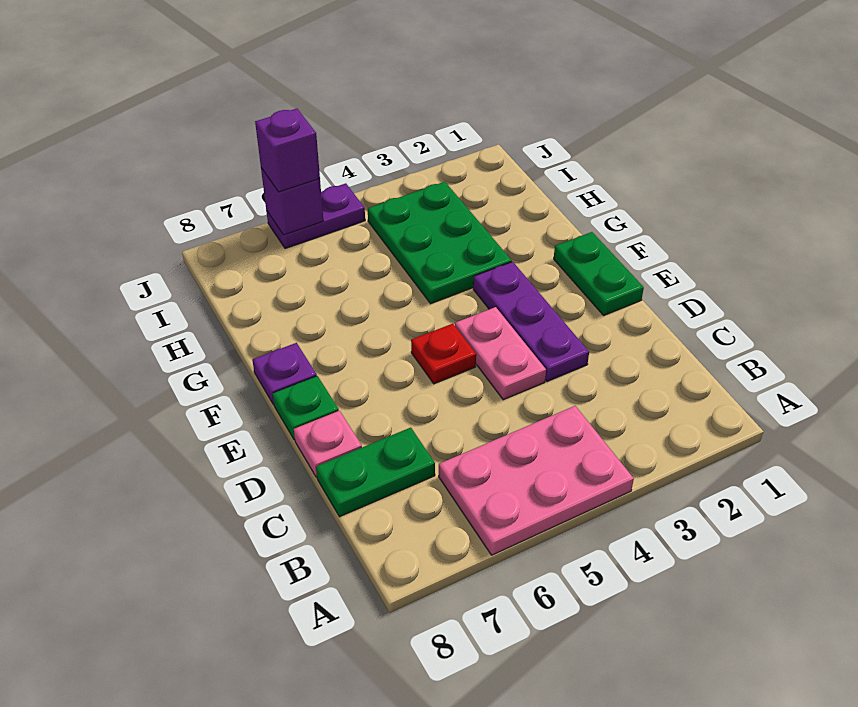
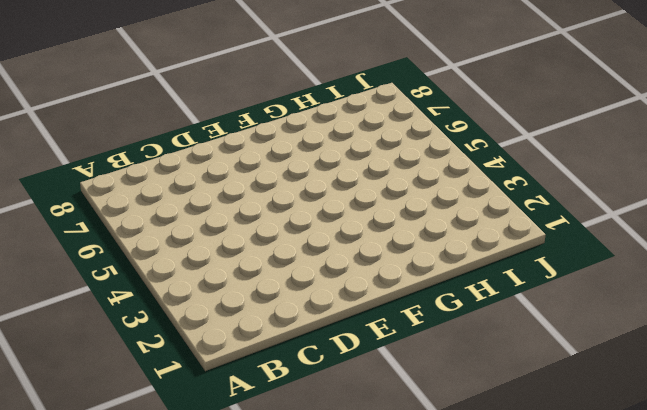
none -> pink plate A4:B6 level 1
none -> green plate C7:C8 level 1
none -> purple plate D3:F3 level 1

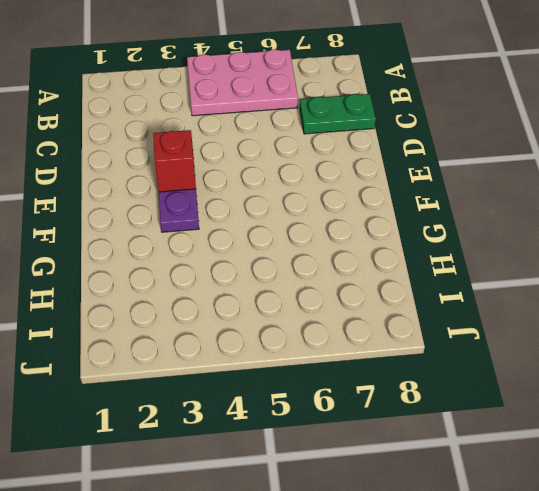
red brick E3 level 2 -> none
none -> pink plate D4:E4 level 1
none -> pink plate D8 level 1
none -> green plate E1:F1 level 1

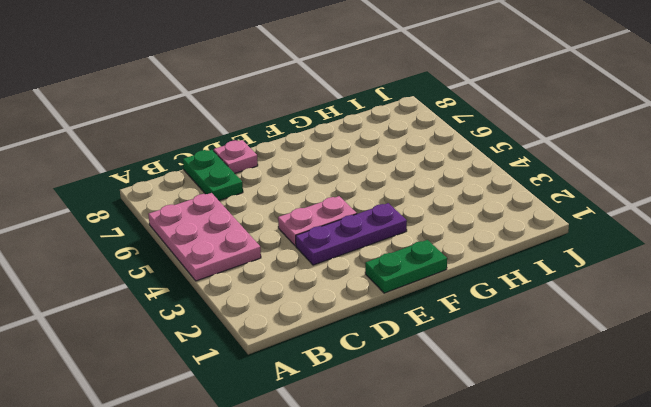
none -> red plate E5 level 1
none -> green plate E8 level 1
none -> purple plate F8 level 1

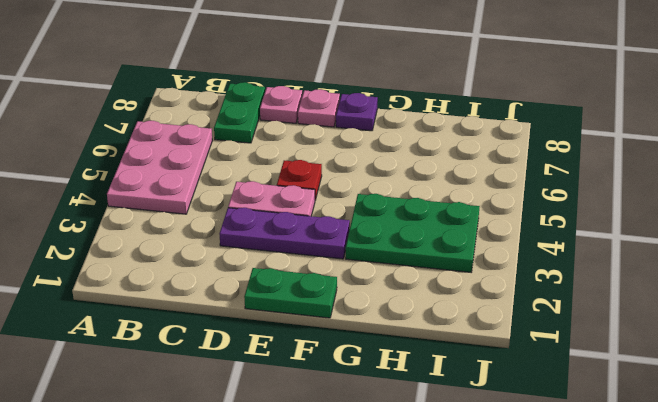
pink plate E8 level 1 -> green plate E8 level 1
none -> purple plate J5:J6 level 1
none -> purple brick J6 level 2
none -> purple brick J6 level 3

